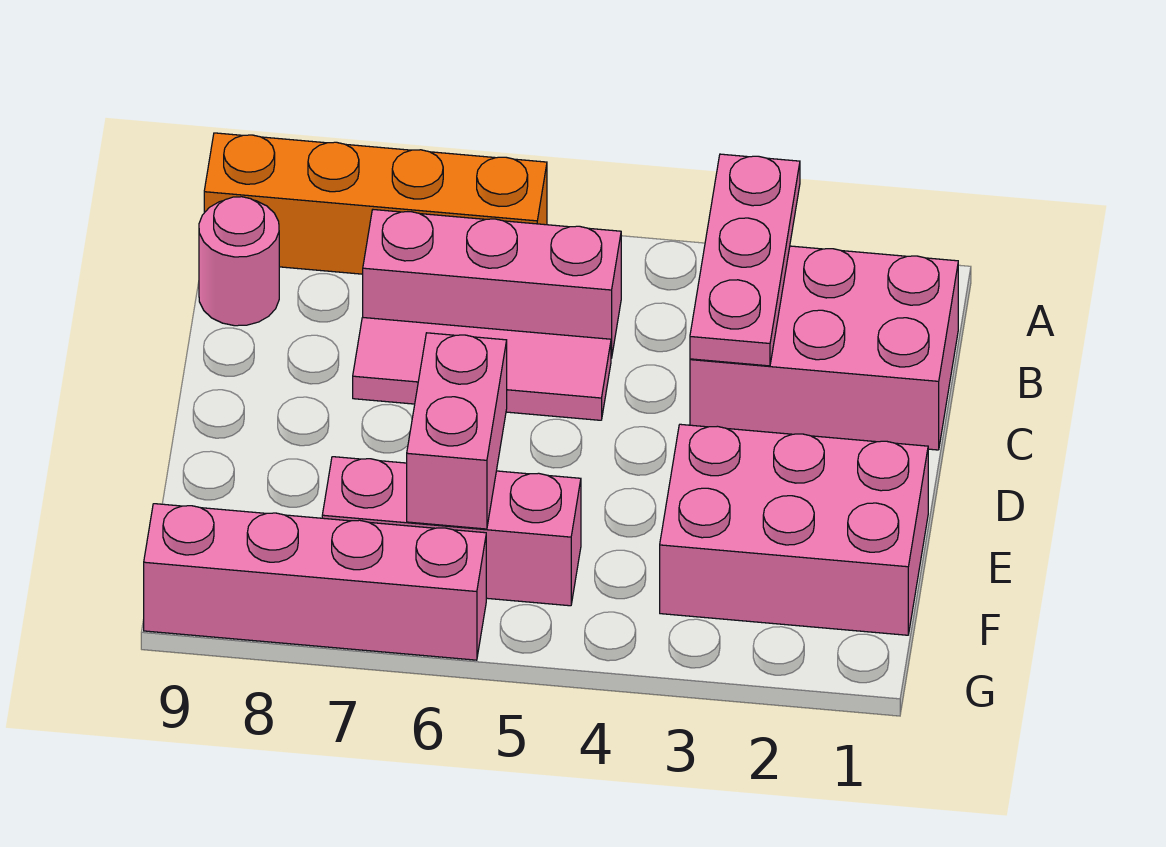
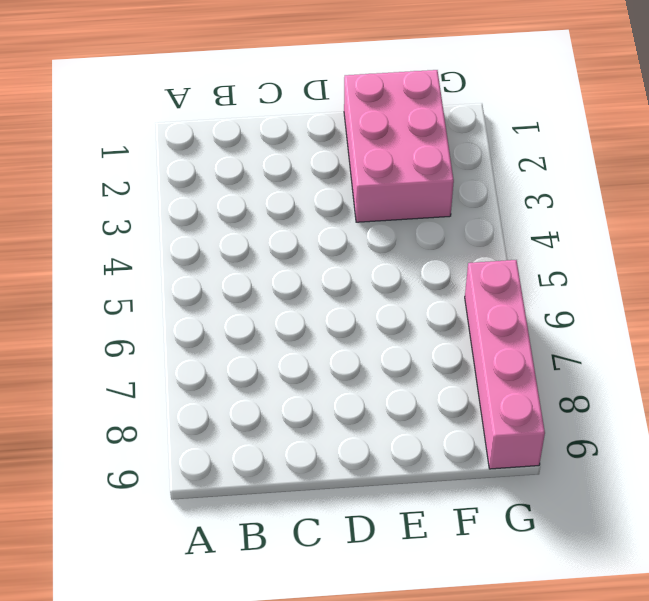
none -> orange brick A6:A9 level 1
none -> pink brick B1:C3 level 1

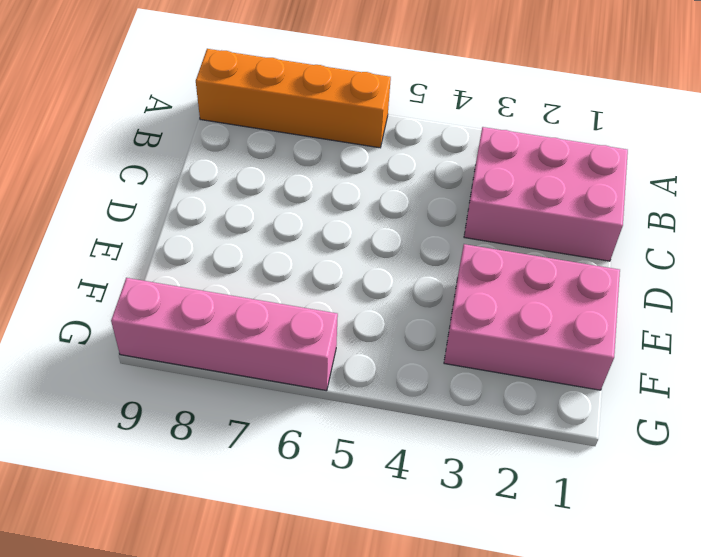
none -> pink brick B5:B7 level 1
none -> pink round brick B9 level 1

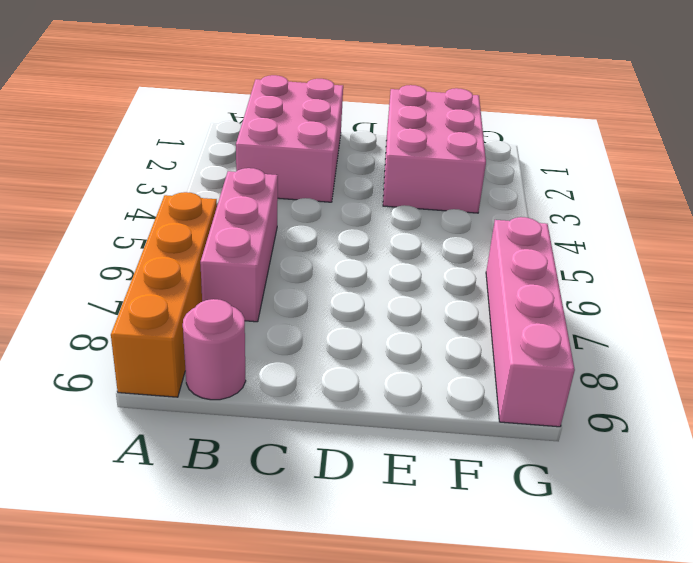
none -> pink tile C5:C7 level 1
none -> pink brick F5:F7 level 1

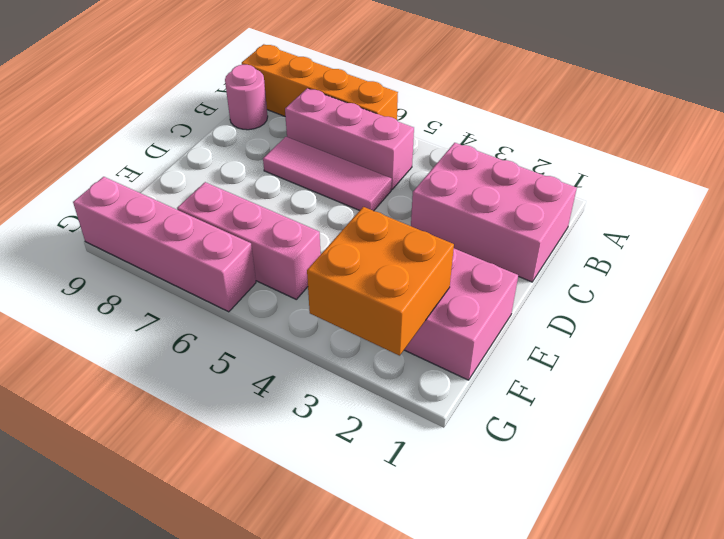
orange brick F2:G3 level 2 -> none
none -> pink plate A3:C3 level 2
none -> pink brick E6:F6 level 2

